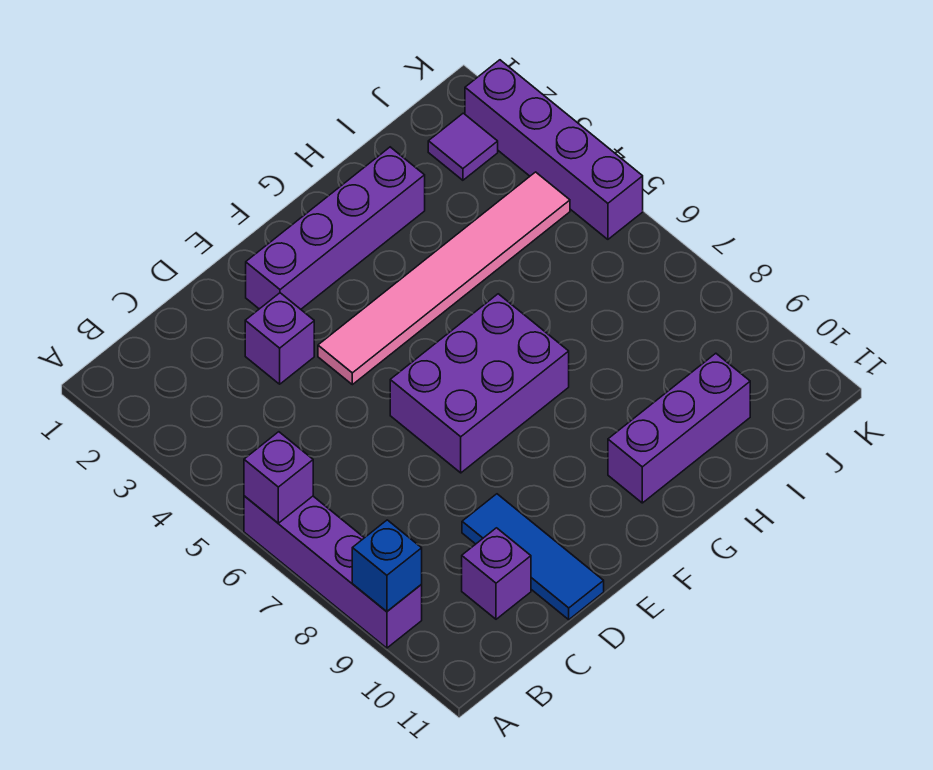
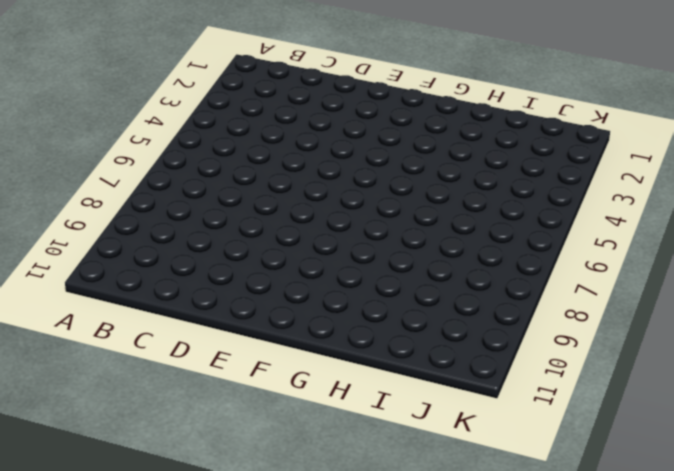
none -> purple brick A6:A9 level 1
none -> purple brick C10 level 1
none -> purple brick D3 level 1

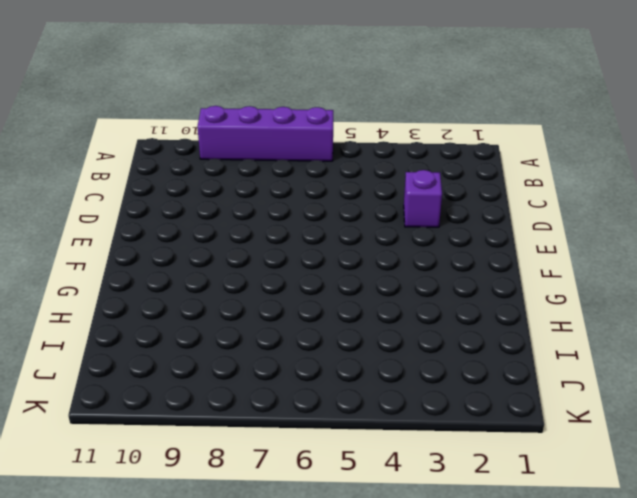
none -> purple brick C10 level 1
none -> blue tile D9:D11 level 1
none -> purple brick E2:H2 level 1

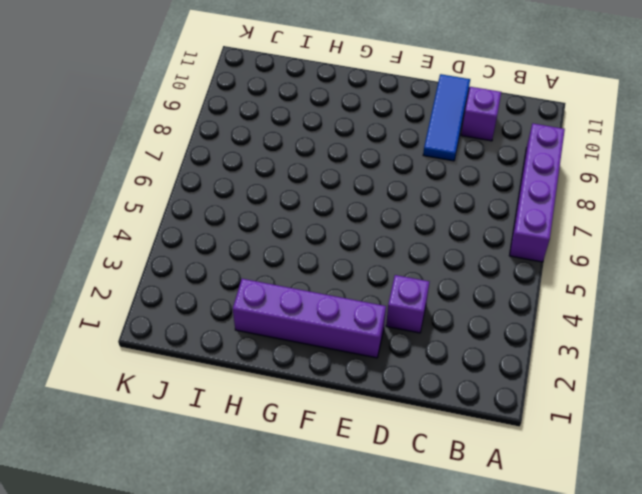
none -> pink tile E4:J4 level 1
none -> purple brick E6:G7 level 1
none -> purple brick G10:I10 level 1

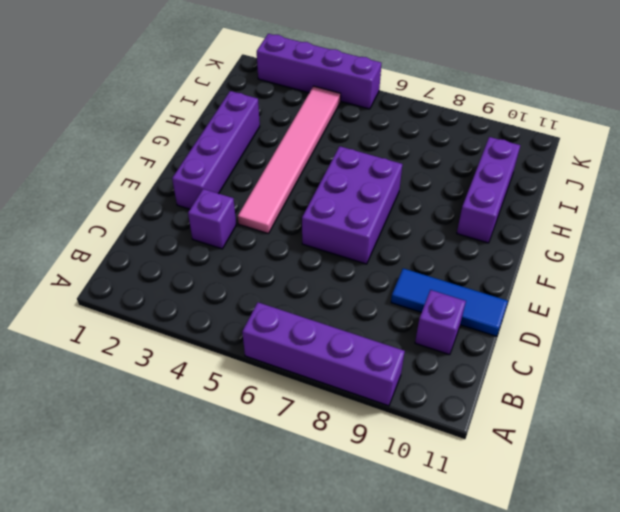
none -> purple tile J2 level 1
none -> purple brick A6 level 2
none -> blue brick A9 level 2

